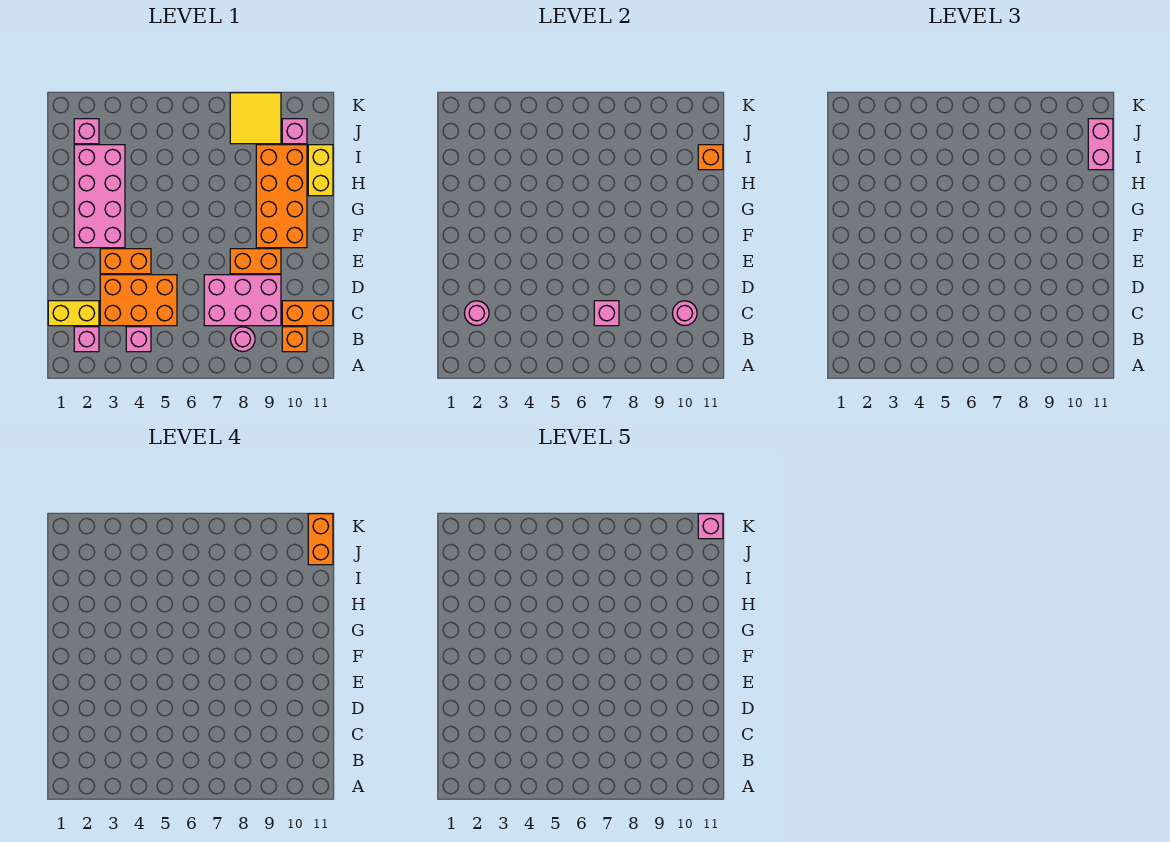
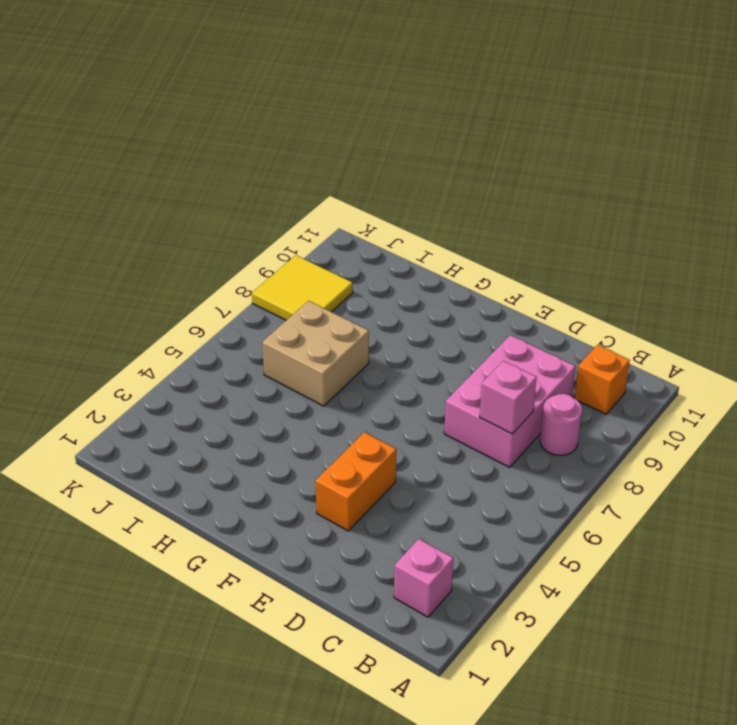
tan brick H6:I7 level 1 -> none
none -> pink brick B4 level 1
none -> yellow brick C1:C2 level 1
none -> orange brick C3:D5 level 1

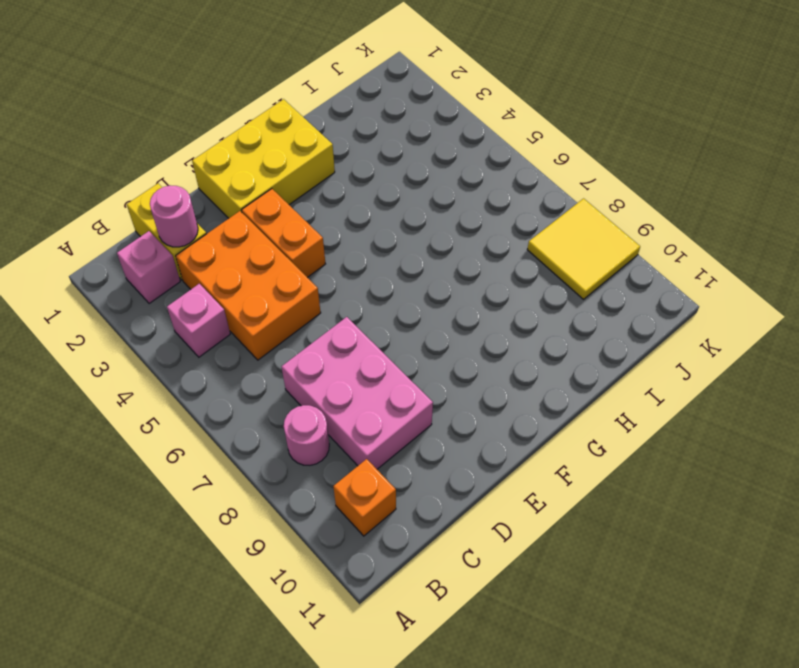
yellow brick E1:G2 level 1 -> pink brick F2:I3 level 1
none -> orange brick C10:C11 level 1
none -> orange brick E8:E9 level 1
none -> orange brick F9:I10 level 1

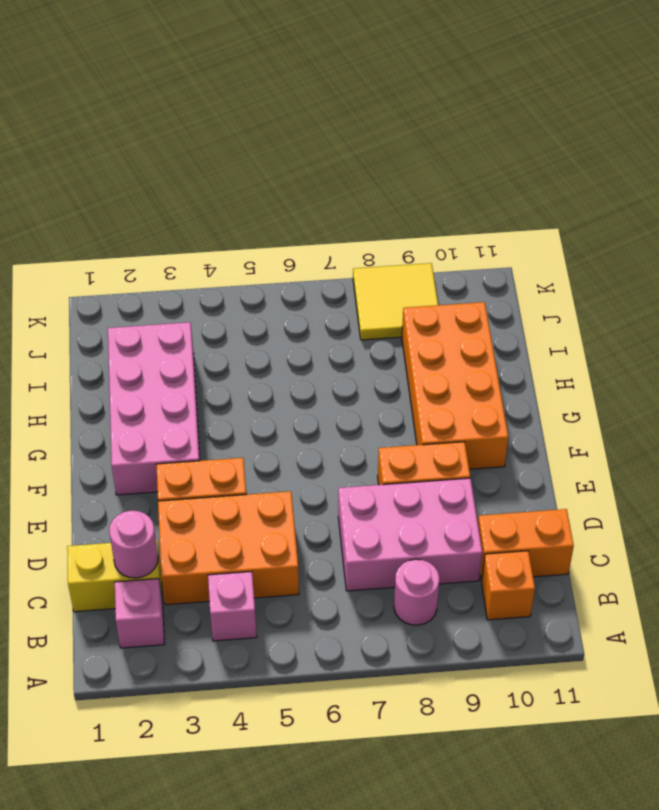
none -> yellow brick H11:I11 level 1
none -> pink brick J2 level 1
none -> pink brick J10 level 1

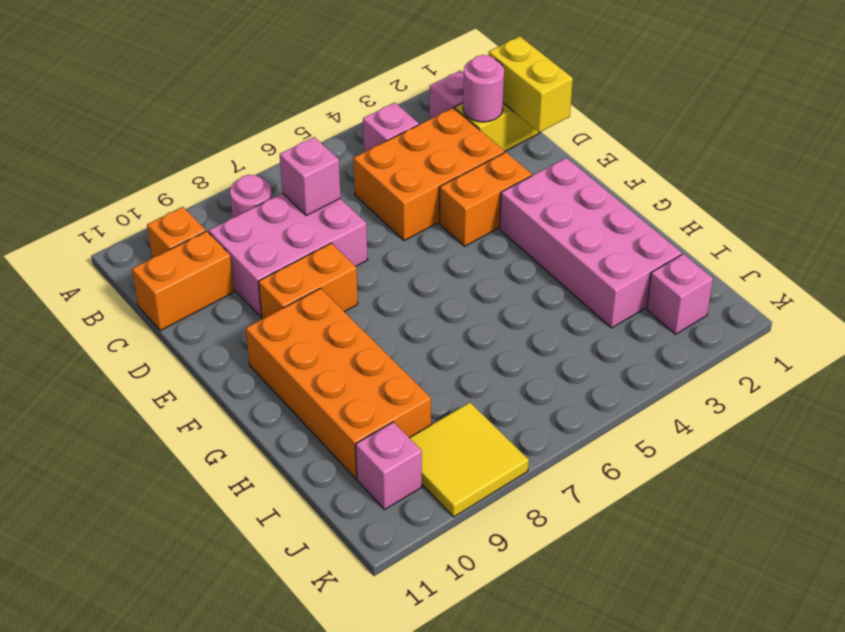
yellow brick C1:D1 level 2 -> yellow brick H11:I11 level 1
none -> pink round brick C10 level 2
none -> orange brick I11 level 2
none -> pink brick I11:J11 level 3

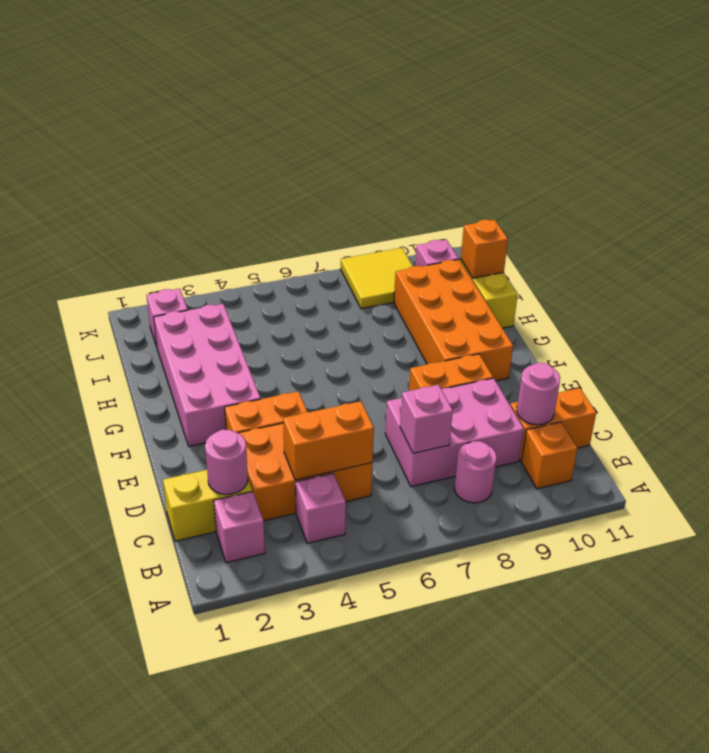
orange brick C4:C5 level 2 -> orange brick J11:K11 level 4
none -> pink brick I11:J11 level 3
none -> pink brick K11 level 5

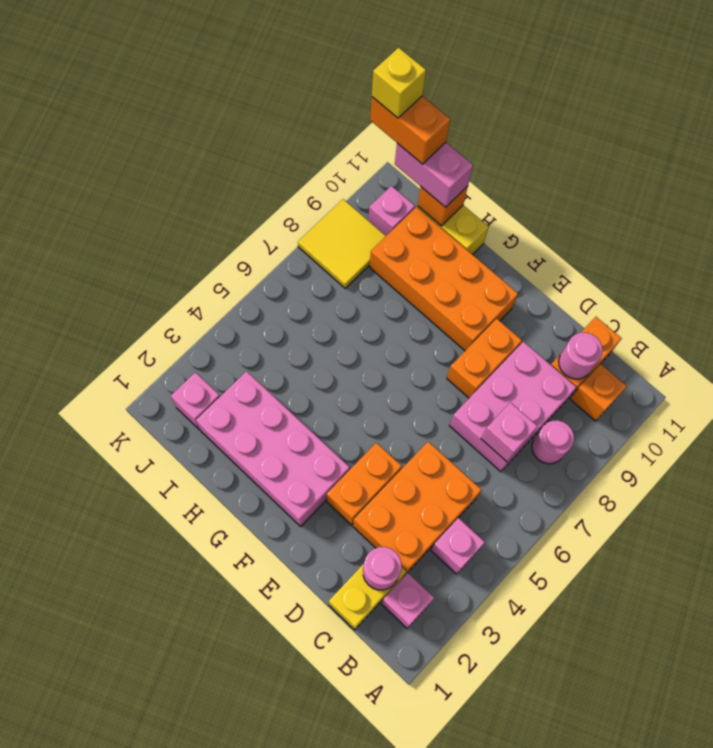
yellow brick K11 level 5 -> pink brick K11 level 5

